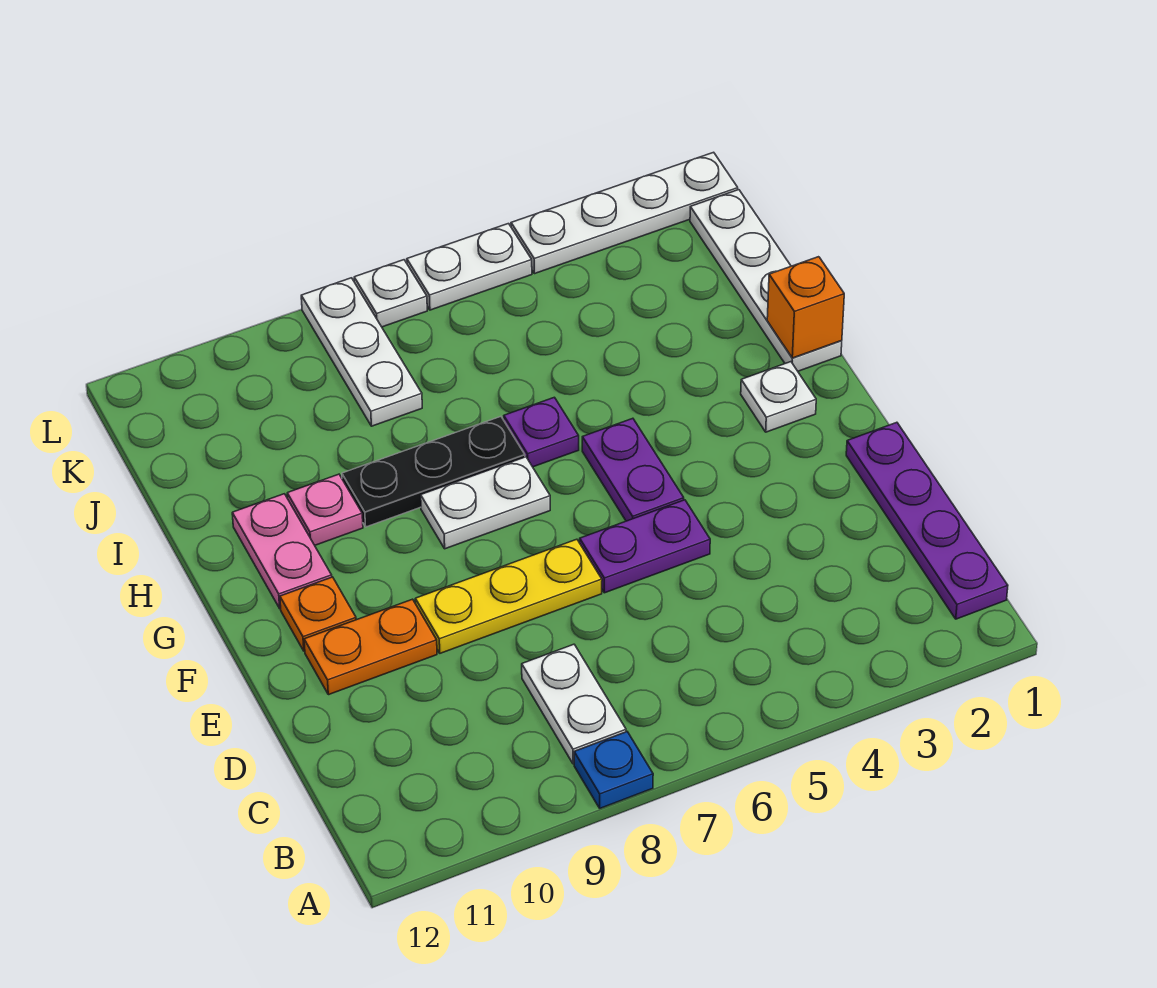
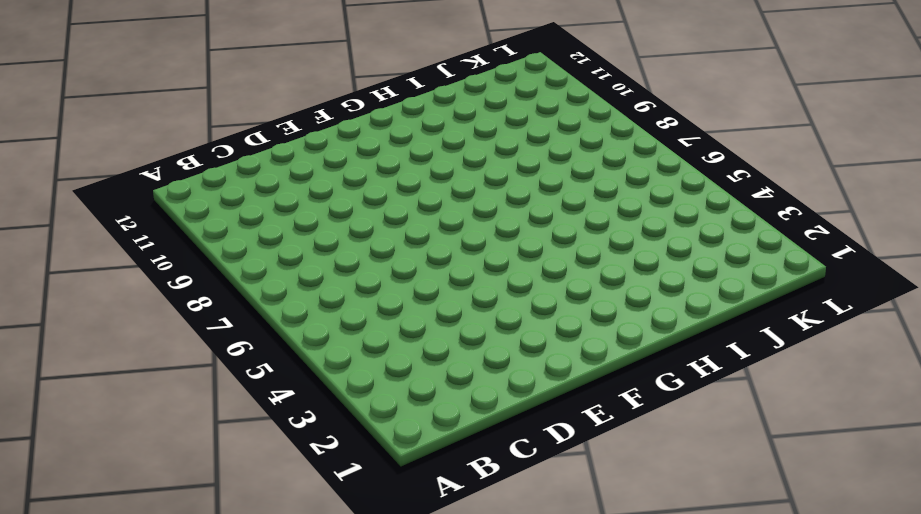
none -> blue plate A8 level 1
none -> purple plate B1:E1 level 1
none -> white plate B8:C8 level 1

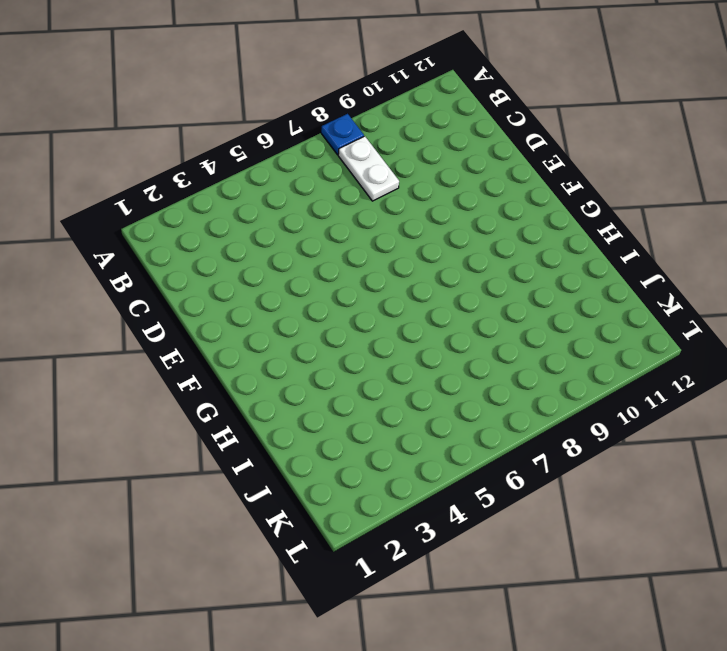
none -> purple plate B1:E1 level 1
none -> purple plate E5:E6 level 1
none -> yellow plate E7:E9 level 1

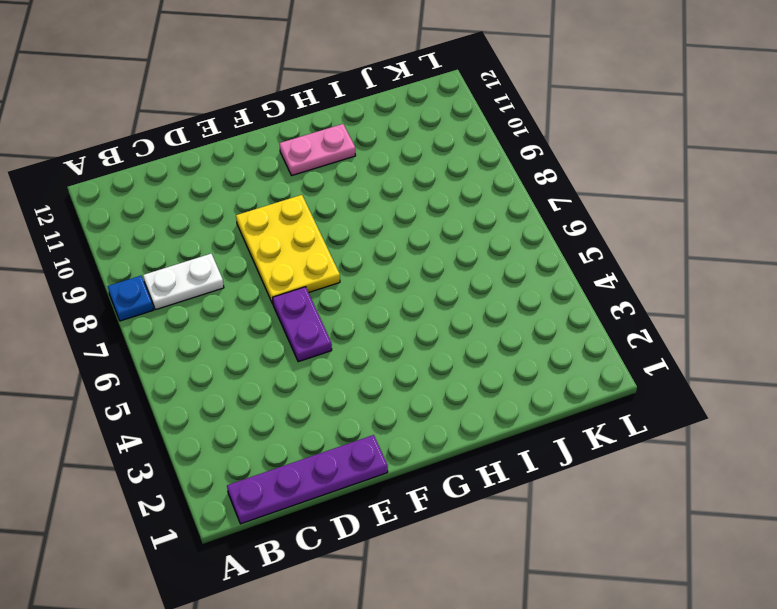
yellow plate E7:F9 level 1 -> yellow plate E7:E9 level 1
none -> orange plate E10:E11 level 1
none -> purple plate F5:G5 level 1
none -> orange plate F11 level 1

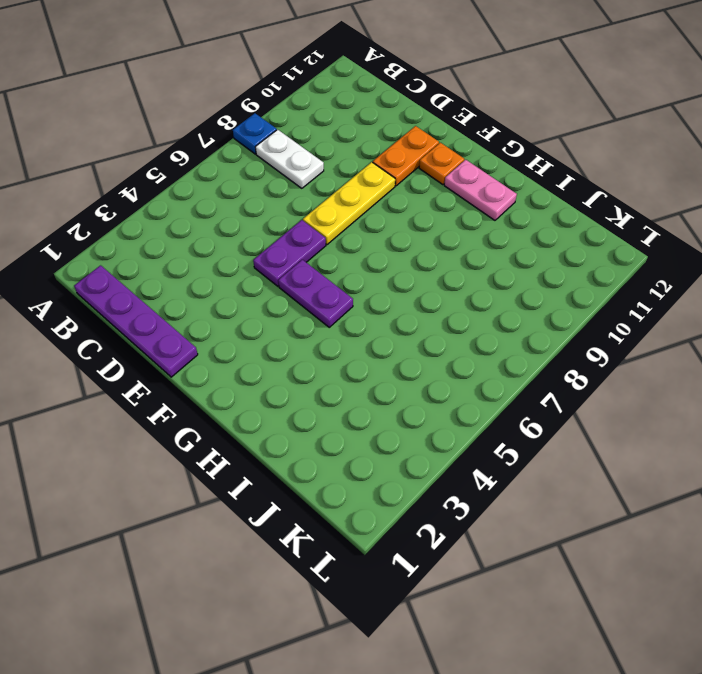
none -> white plate G2 level 1
none -> white plate G7:G8 level 1
none -> white plate H1:K1 level 1

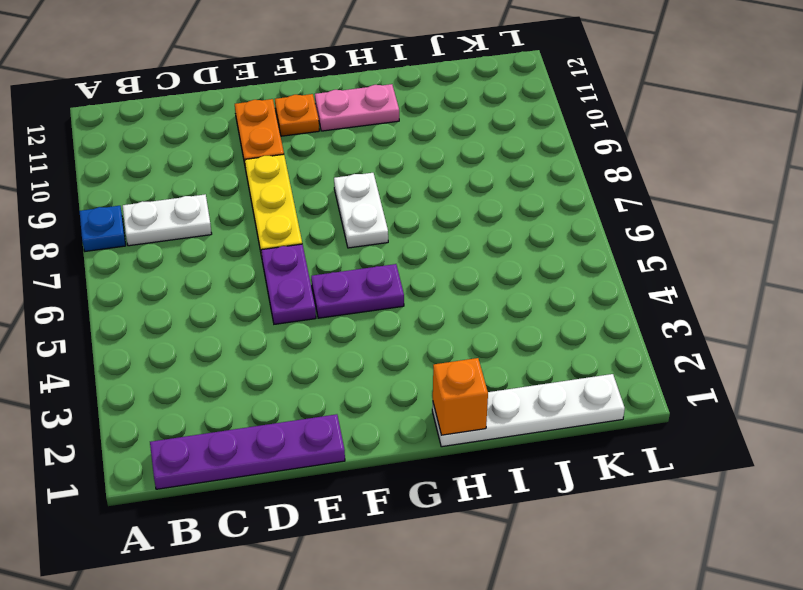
none -> white plate G2 level 1
none -> purple plate H6 level 1
none -> black plate H7:H9 level 1

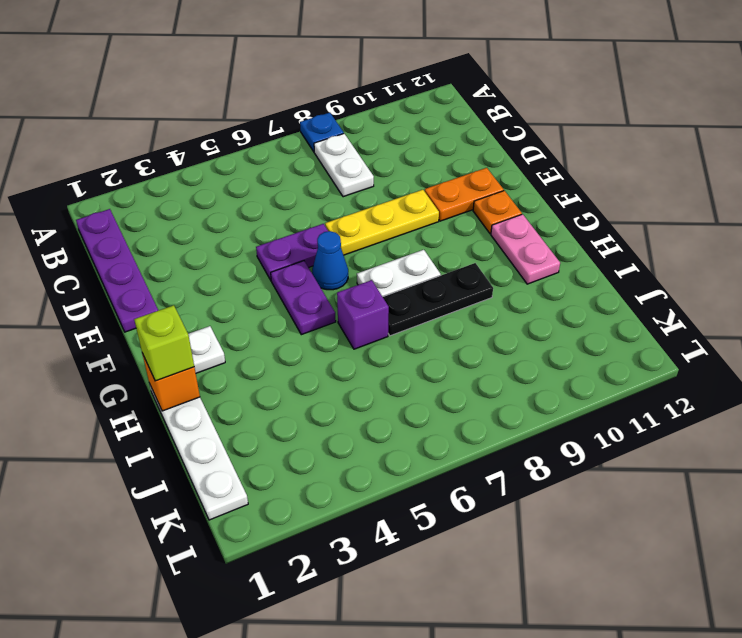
blue cone F6 level 1 -> none
lime brick H1 level 3 -> none
purple brick H6 level 1 -> purple plate H6 level 1
none -> pink plate H10 level 1
none -> white plate J8:L8 level 1
none -> white plate L1:L4 level 1

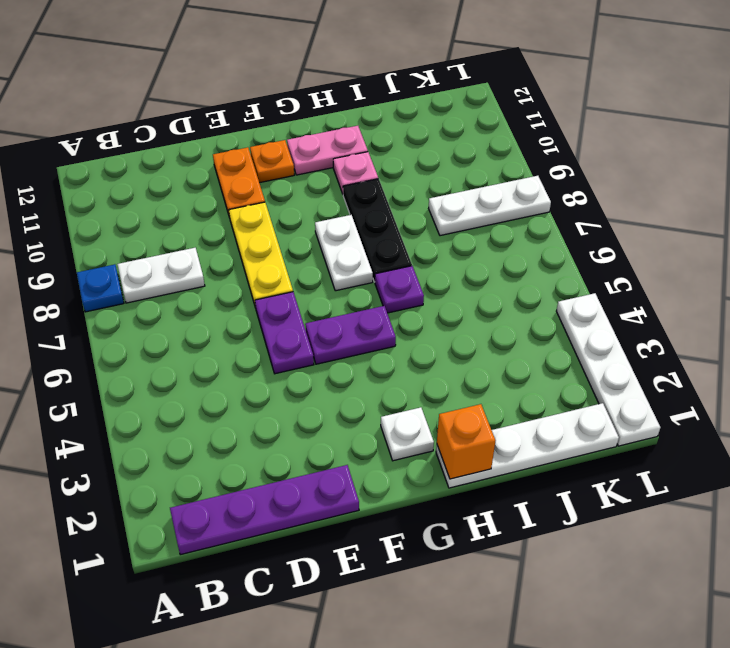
none -> white plate L5:L6 level 1
none -> white plate L7 level 1

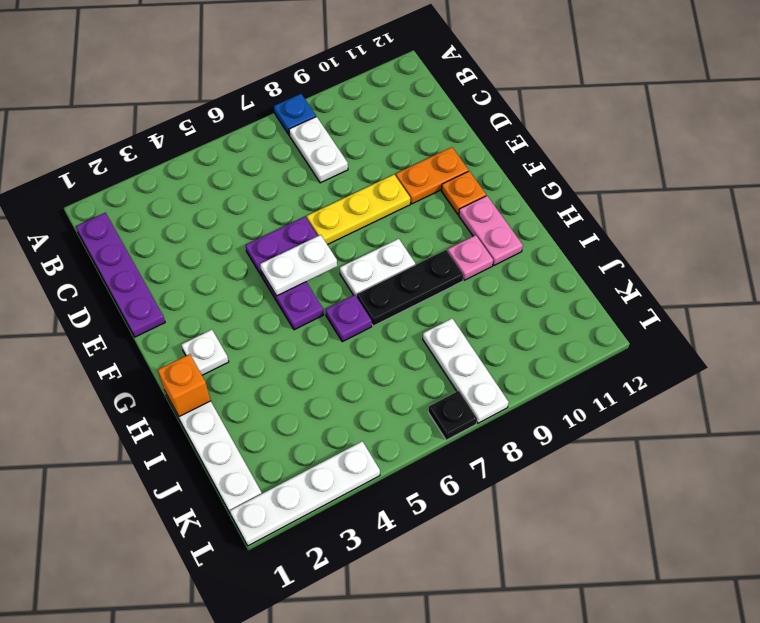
white plate F5:F6 level 2 -> white plate L5:L6 level 1
black plate L7 level 1 -> white plate L7 level 1

